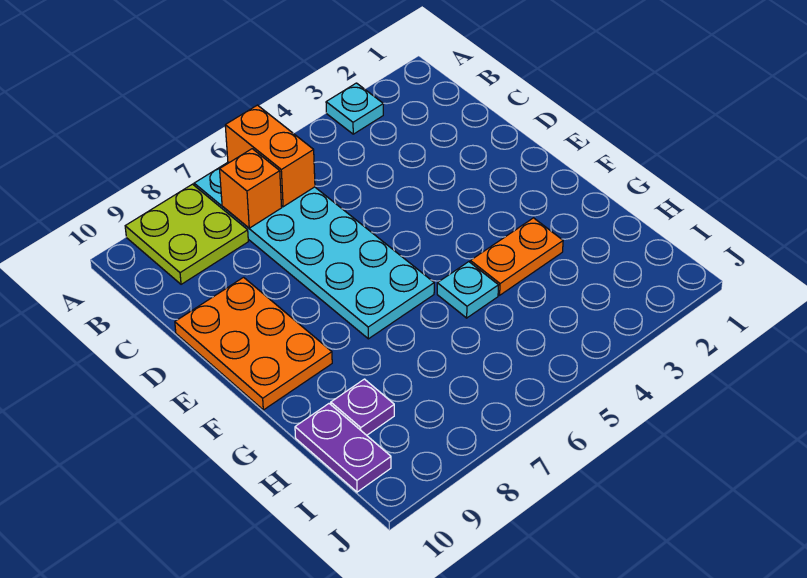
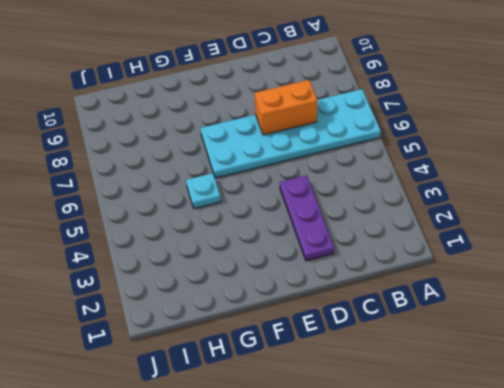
orange brick C7:D7 level 2 -> orange brick A6:B6 level 2
purple plate D2:D4 level 1 -> none
none -> cyan plate A3 level 1
none -> lime plate A8:B9 level 1

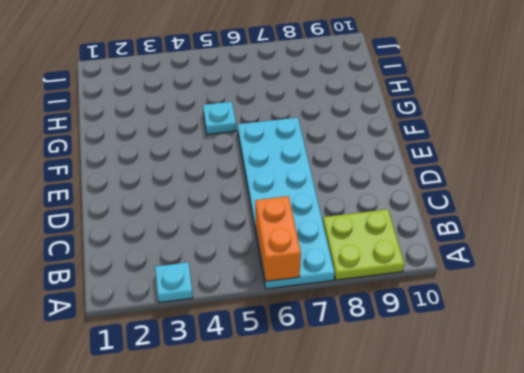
none -> orange plate D9:F10 level 1
none -> orange plate G3:G4 level 1

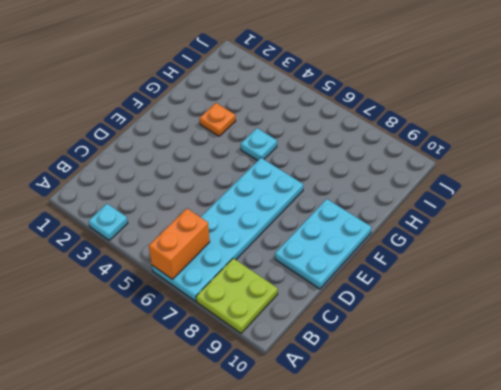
cyan plate D9:F10 level 1 -> orange plate D9:F10 level 1
orange plate G3 level 1 -> orange plate G3:G4 level 1
none -> purple plate H9 level 1
none -> purple plate H10:I10 level 1

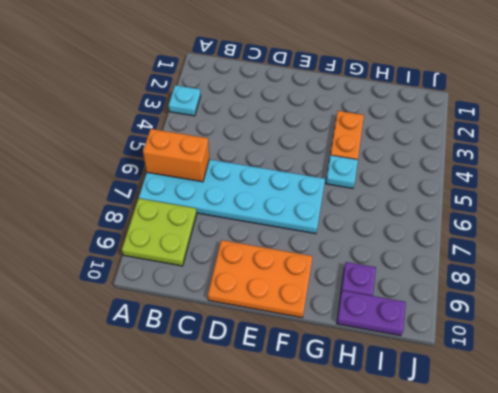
none -> orange brick B7 level 2

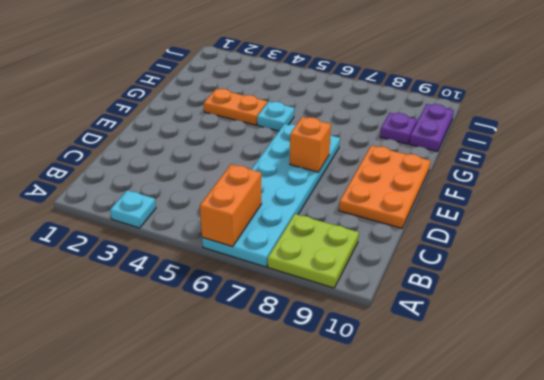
orange brick E7 level 2 -> orange brick B7 level 2

